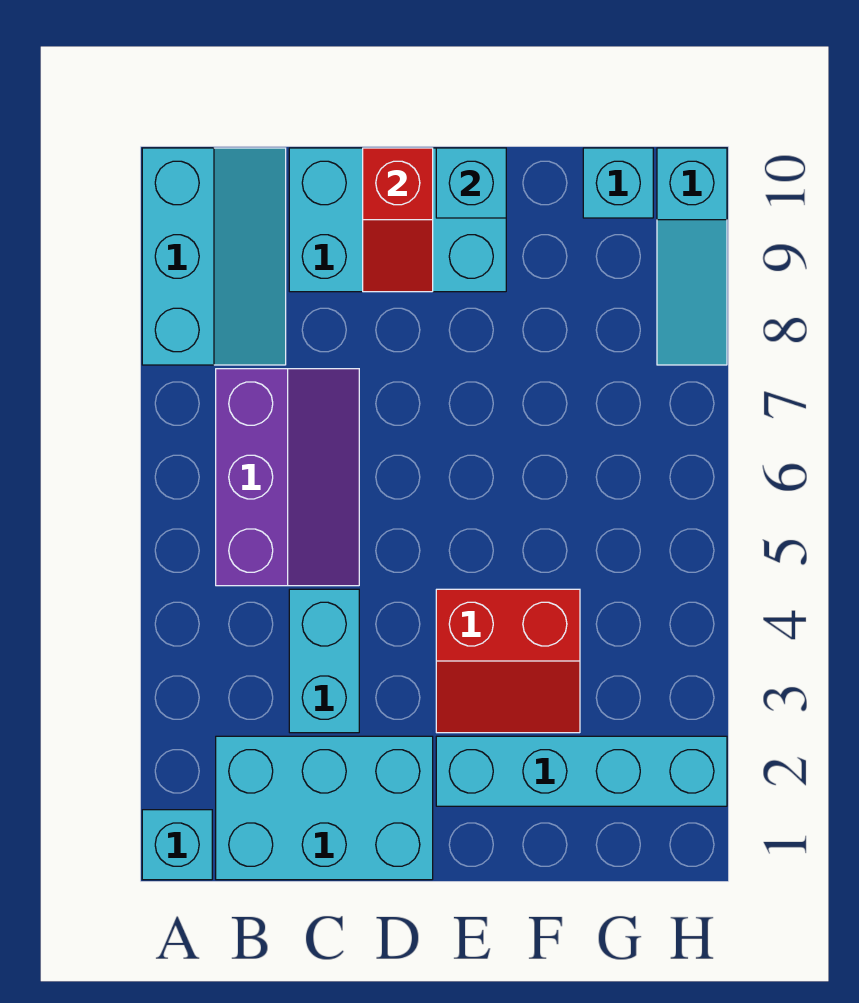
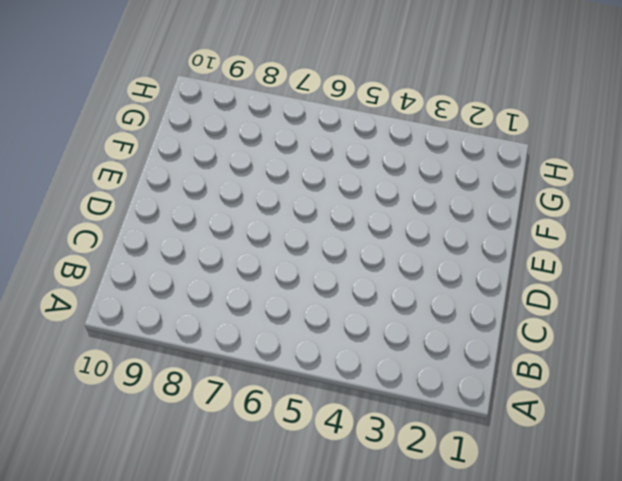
none -> cyan brick A1 level 1
none -> cyan slope A8:B10 level 1 top A
none -> cyan brick B1:D2 level 1

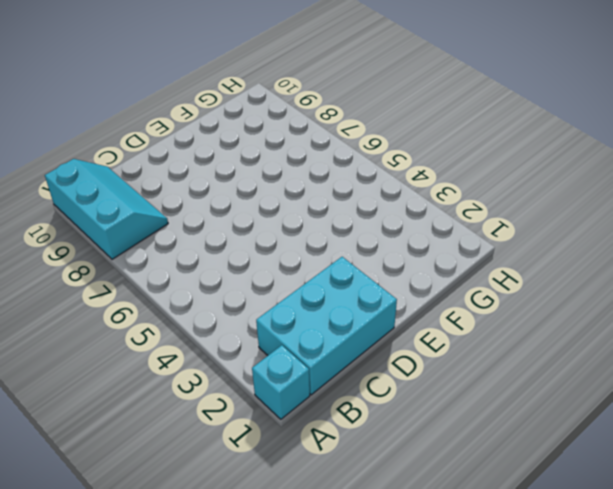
none -> purple slope B5:C7 level 1 top B
none -> cyan brick C3:C4 level 1
none -> cyan brick C9:E10 level 1

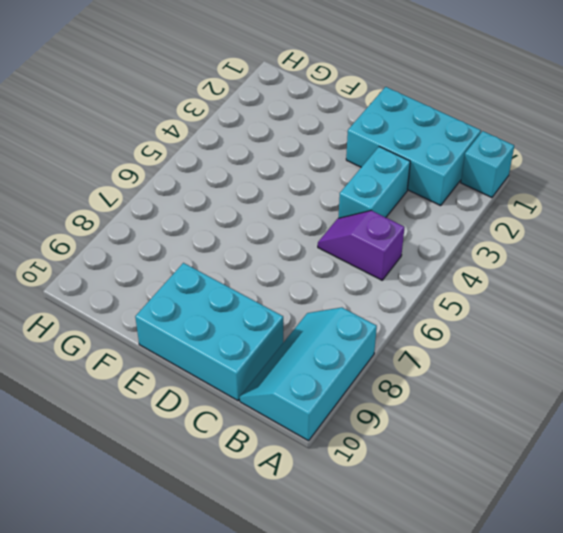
purple slope B5:C5 level 1 top B -> purple slope B5:C7 level 1 top B
none -> cyan brick E2:H2 level 1
none -> red slope E3:F4 level 1 top 4
none -> cyan brick G10 level 1

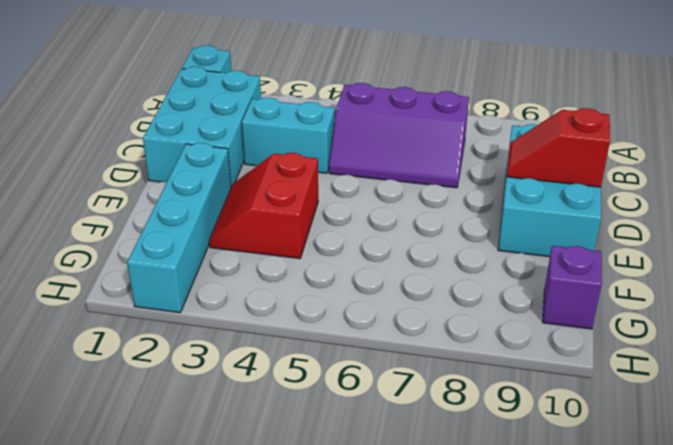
purple brick G10 level 1 -> cyan brick G10 level 1
none -> cyan slope A8:B10 level 1 top A
none -> cyan slope H8:H10 level 1 top 10
none -> cyan brick E10 level 2

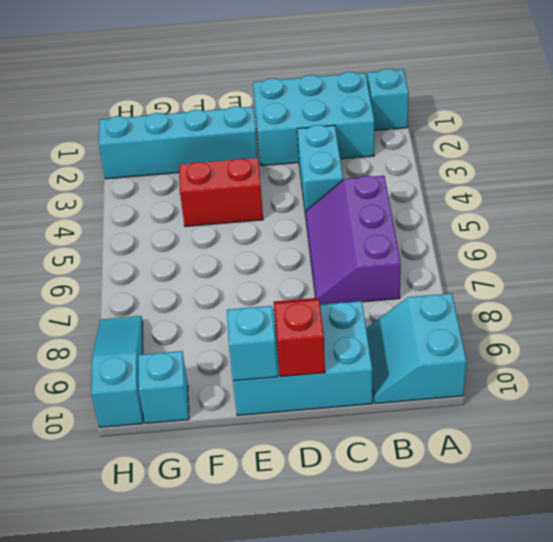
cyan slope A9:B10 level 1 top A -> cyan slope A8:B10 level 1 top A

